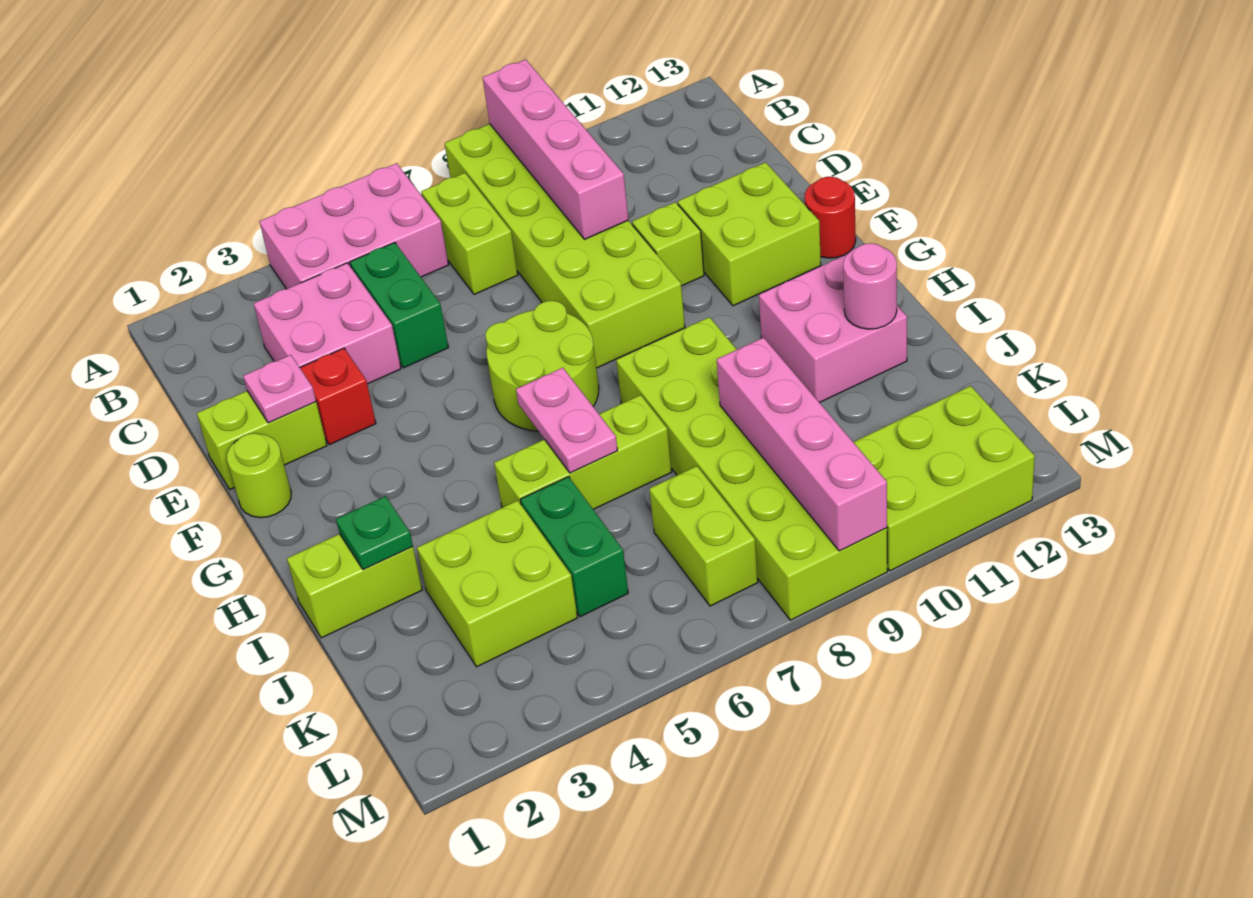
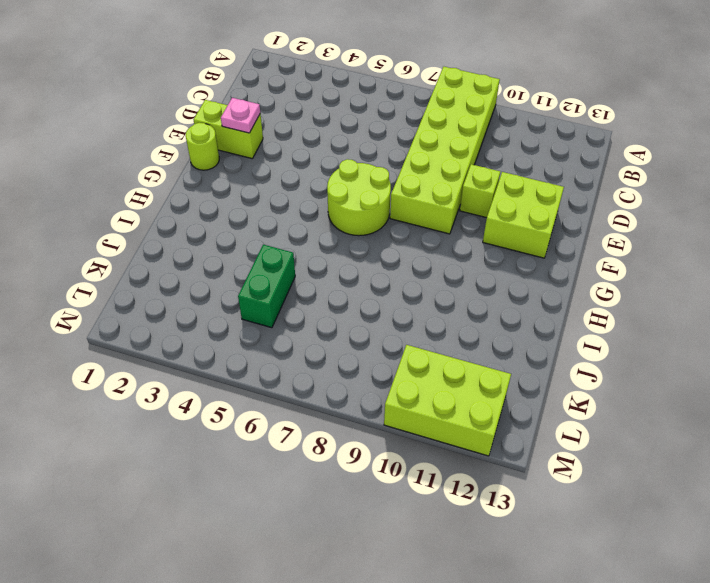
none -> pink brick A4:B6 level 1
none -> lime brick B7:C7 level 1
none -> pink brick C3:D4 level 1

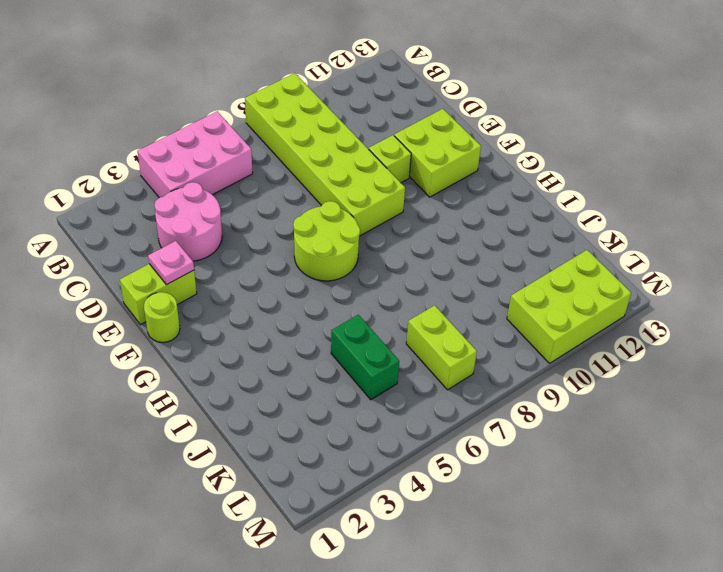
pink round brick C3:D4 level 1 -> pink brick C3:D4 level 1
none -> lime brick B7:C7 level 1
none -> green brick C5:D5 level 1
none -> red brick E3 level 1

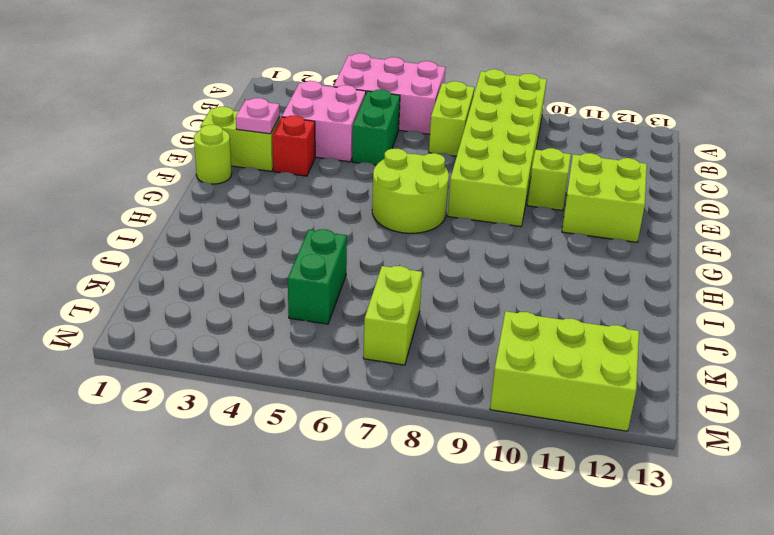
none -> red round brick F13 level 1
none -> lime brick H8:M9 level 1
none -> pink brick H11:I12 level 1

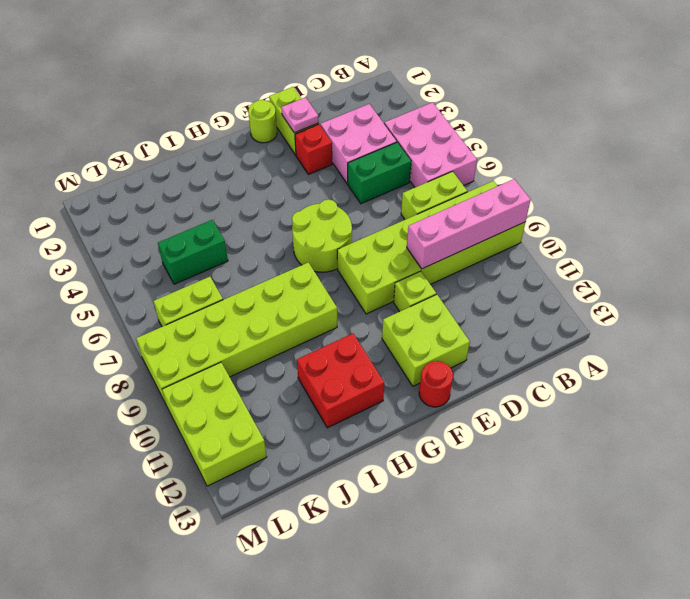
red brick H11:I12 level 1 -> pink brick H11:I12 level 1
none -> lime brick I1:I2 level 1
none -> lime brick I5:I7 level 1
none -> lime brick J3:K4 level 1

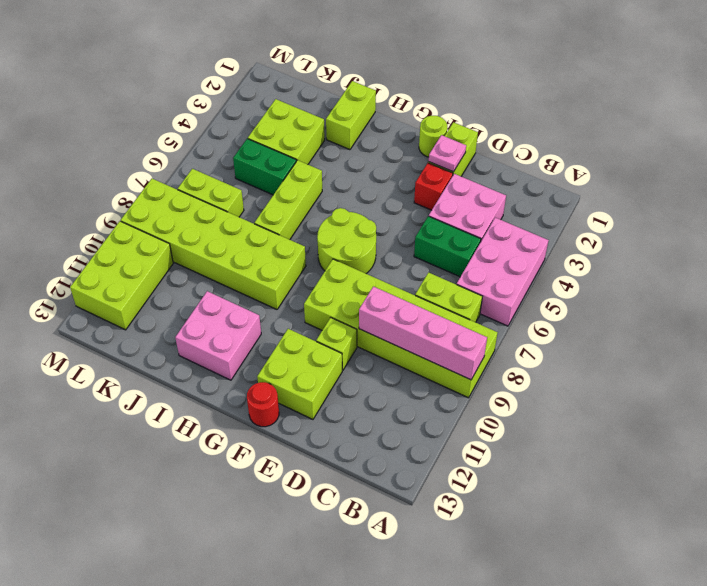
none -> pink plate H6:I6 level 2
none -> green plate I2 level 2
none -> pink round brick I12 level 2

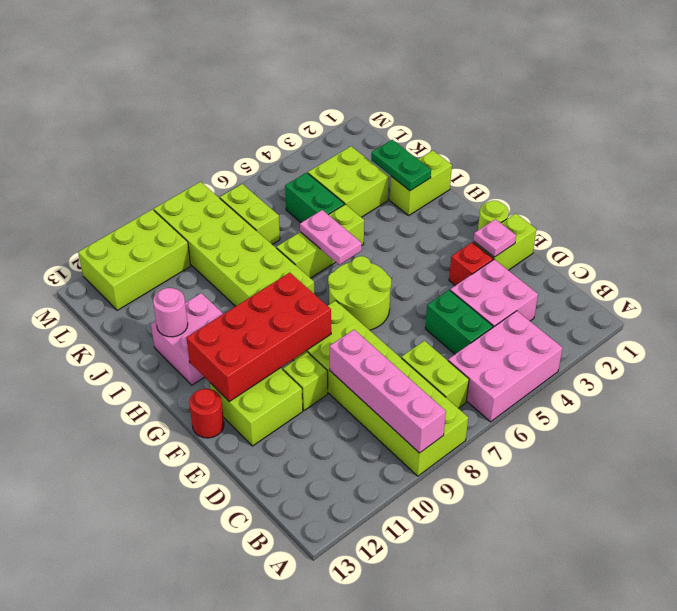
red brick F9:G12 level 2 -> none
green plate I2:J2 level 2 -> green plate I2 level 2
none -> pink brick J9:M9 level 2

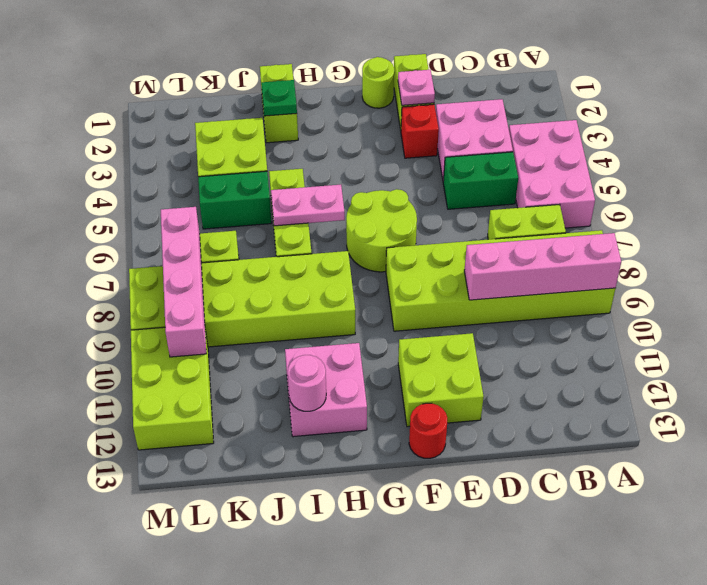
pink brick L7:L10 level 2 -> pink brick J9:M9 level 2
none -> lime brick E10 level 1

